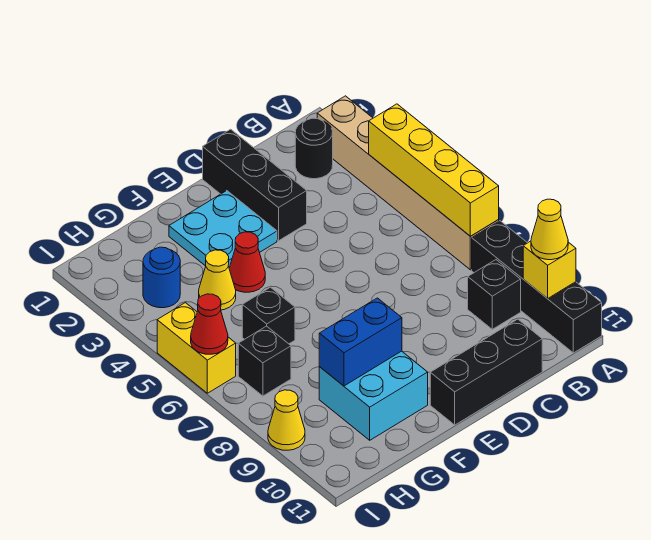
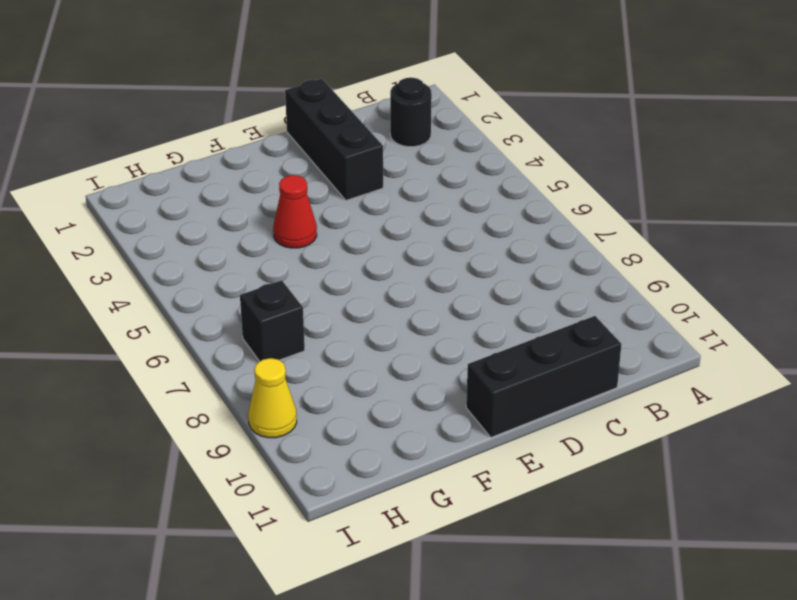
none -> tan brick A2:A7 level 1
none -> black brick A8:A11 level 1
none -> black brick B9 level 1

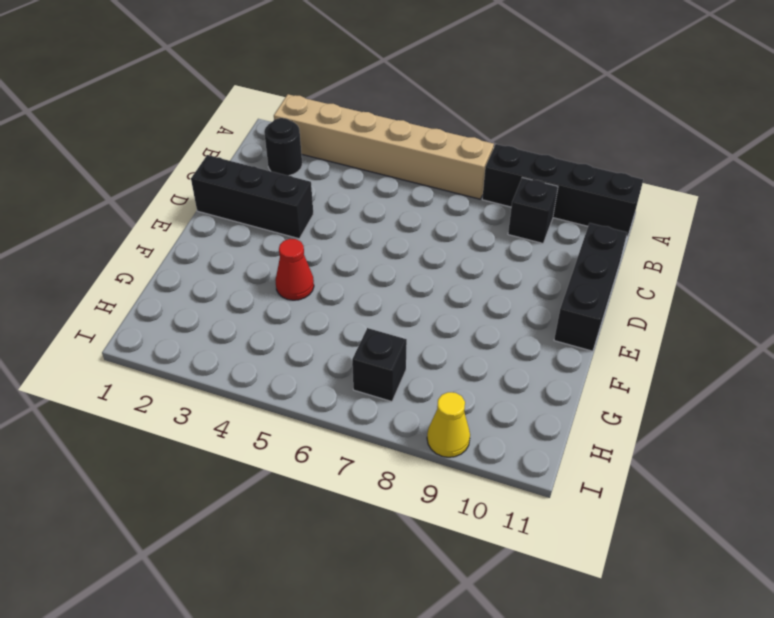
none -> cyan plate E2:F3 level 1
none -> cyan brick F9:G10 level 1
none -> yellow cone G4 level 1

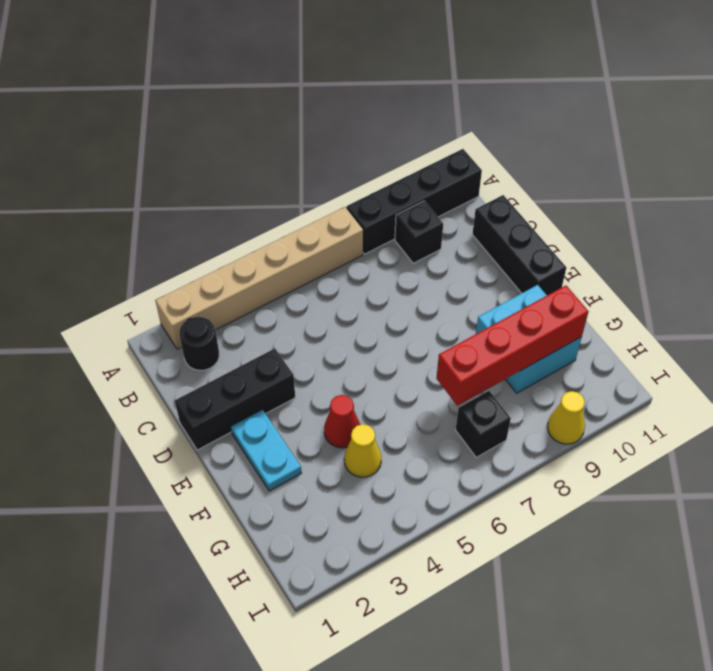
cyan plate E2:F2 level 1 -> cyan plate E2:F3 level 1
red brick G7:G10 level 2 -> blue brick F9:G9 level 2
none -> black brick G6 level 1
none -> blue round brick H3 level 1
none -> yellow brick I5:I6 level 1

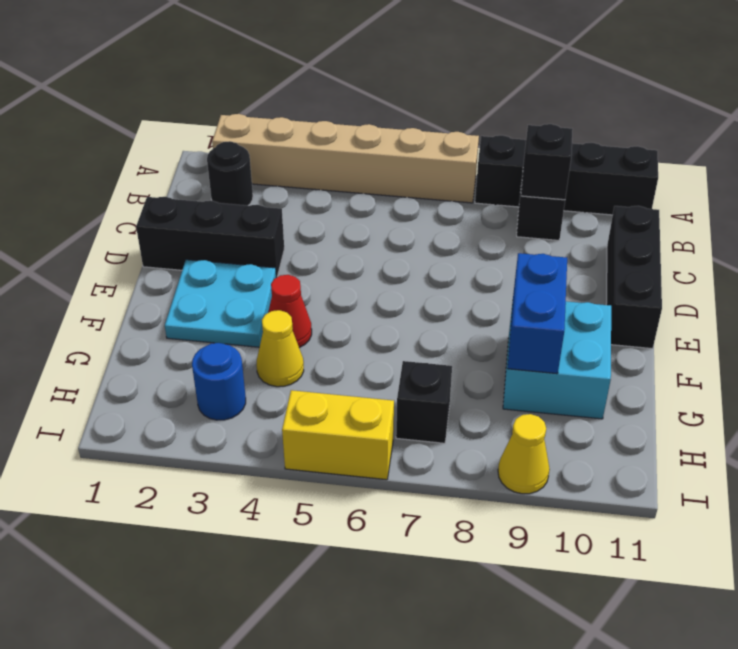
black brick B9 level 2 -> black brick G6 level 1
none -> yellow brick A4:A7 level 2
none -> yellow brick A10 level 2
none -> red cone I6 level 2

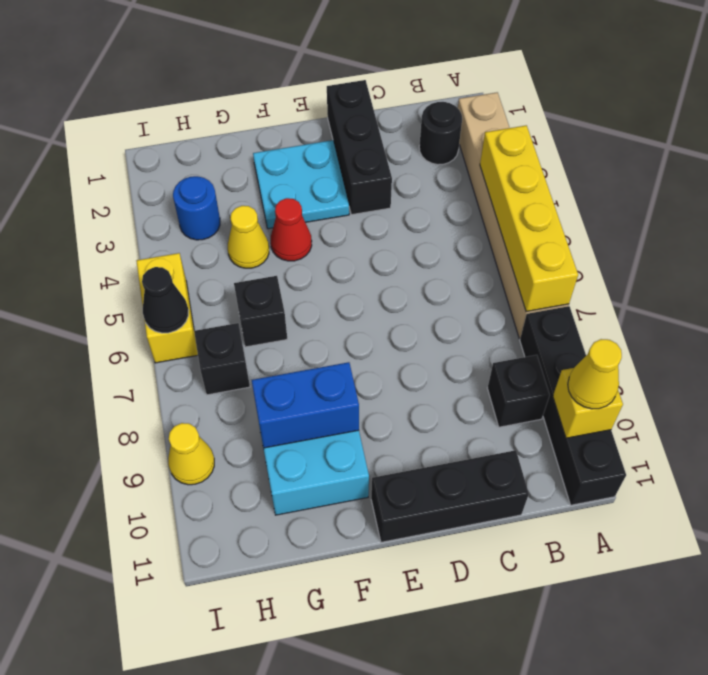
black cone I6 level 2 -> red cone I6 level 2

